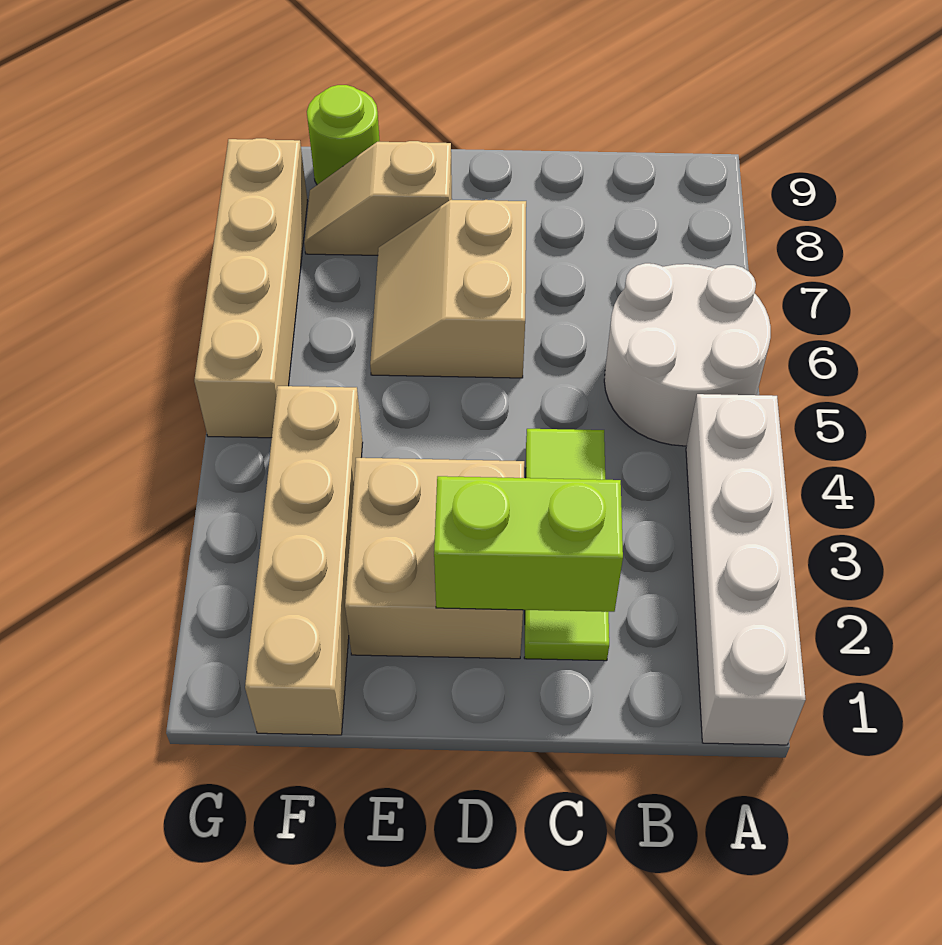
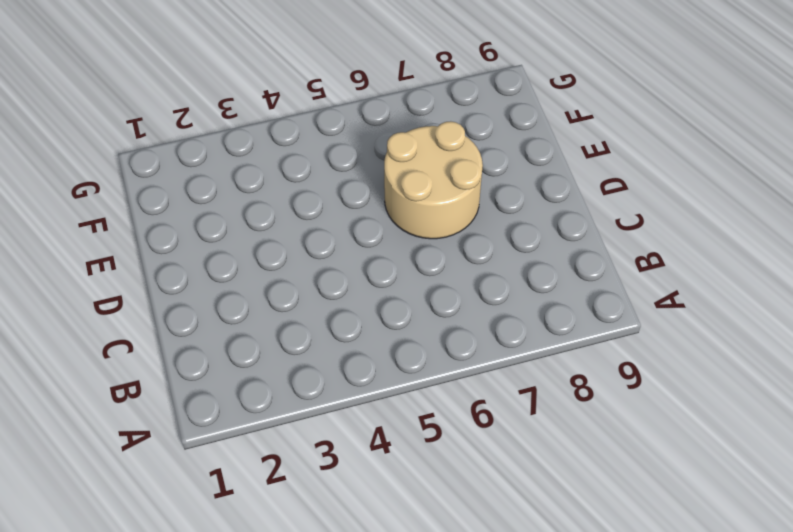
tan round brick D6:E7 level 1 -> tan slope D6:E7 level 1 top D
none -> white brick A1:A4 level 1
none -> white round brick A5:B6 level 1

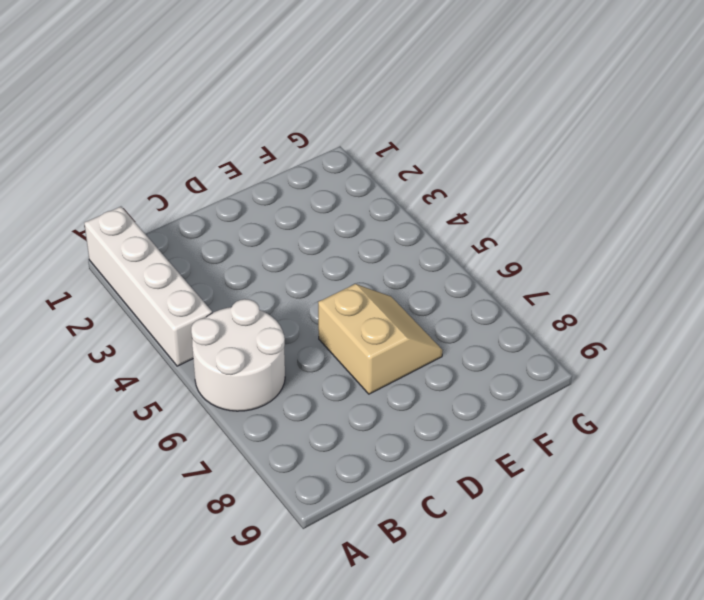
none -> lime tile C2:C4 level 1
none -> tan brick D2:E3 level 1

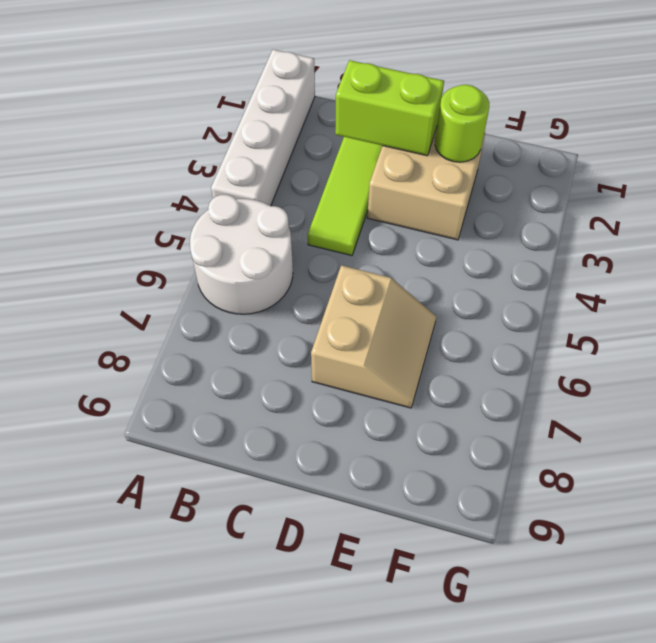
lime round brick E2 level 2 -> lime round brick F9 level 1
none -> tan slope E8:F8 level 1 top E
none -> tan brick F1:F4 level 1

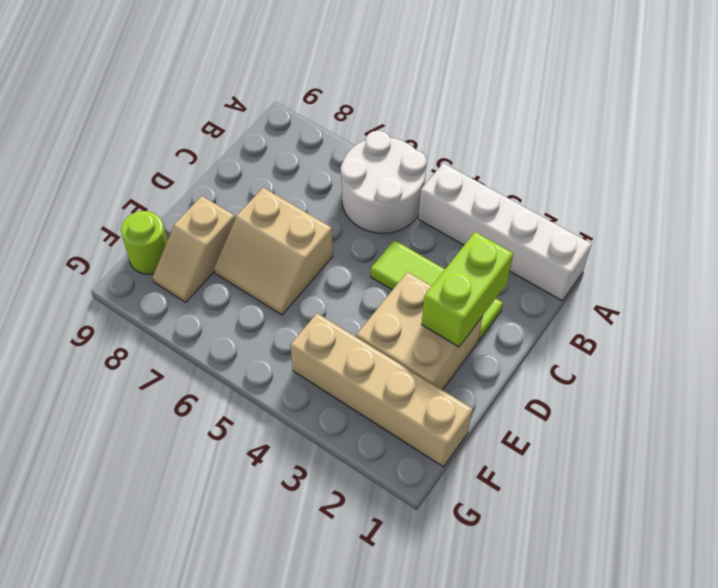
none -> tan brick G5:G8 level 1

